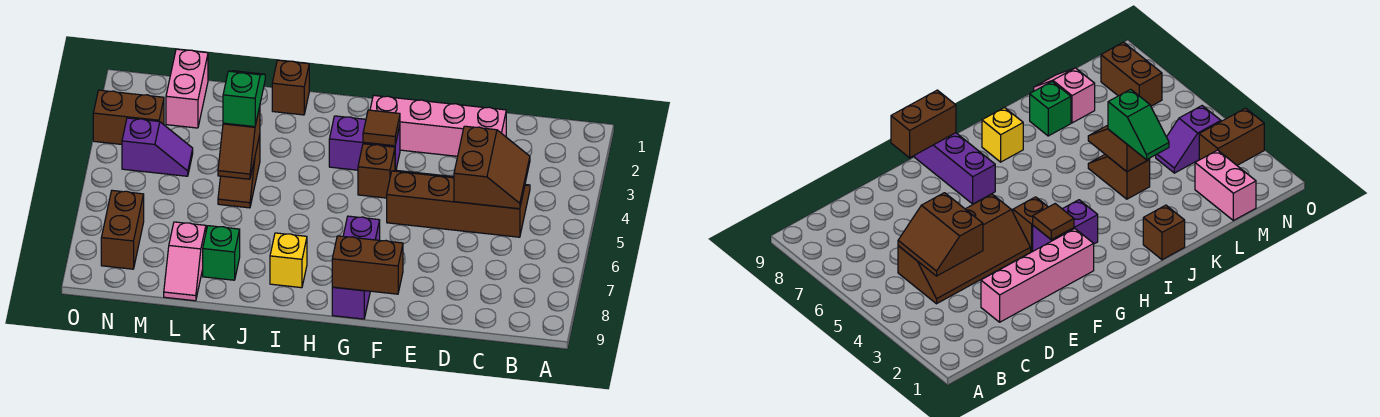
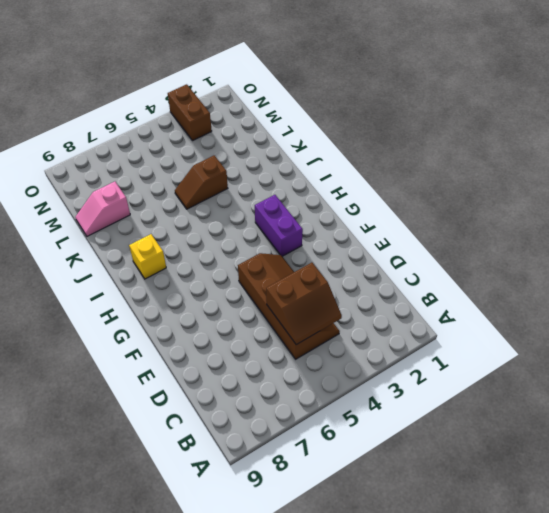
none -> pink brick D2:G2 level 1
none -> brown brick G4 level 1
none -> purple brick G7:G9 level 1

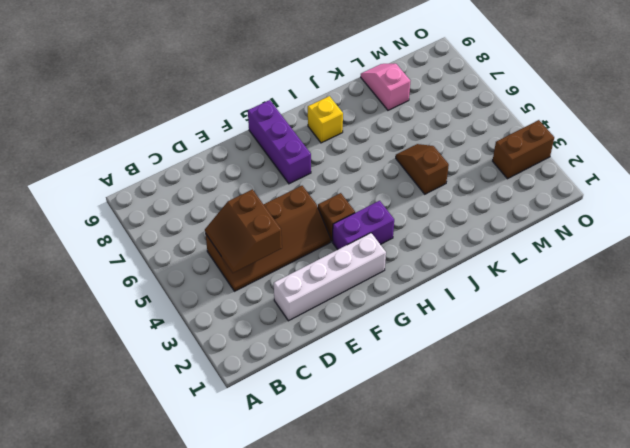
white brick D2:G2 level 1 -> pink brick D2:G2 level 1
none -> brown brick J1 level 1
none -> green brick K8 level 1
none -> pink brick M1:M2 level 1

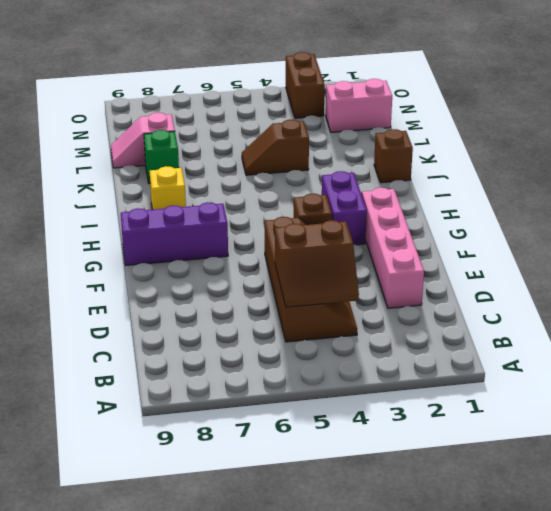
none -> purple slope M4:N4 level 1 top N
none -> brown brick N7:N8 level 1
none -> brown brick F9:G9 level 2

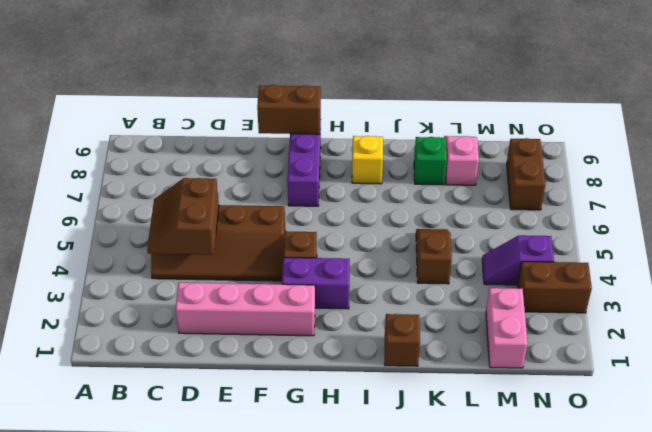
none -> brown tile G3 level 2
none -> brown slope K4:K5 level 2 top 4
none -> green slope K3:K4 level 3 top 4

